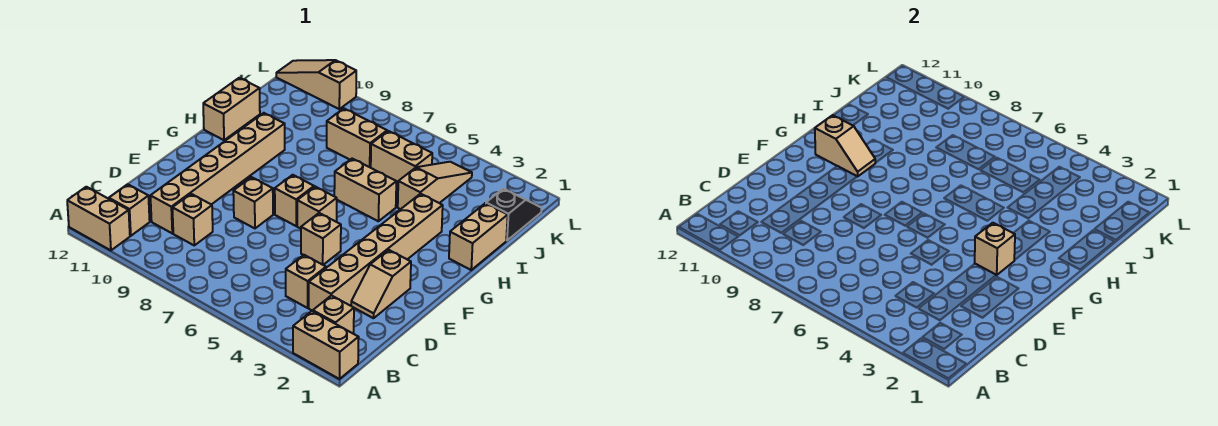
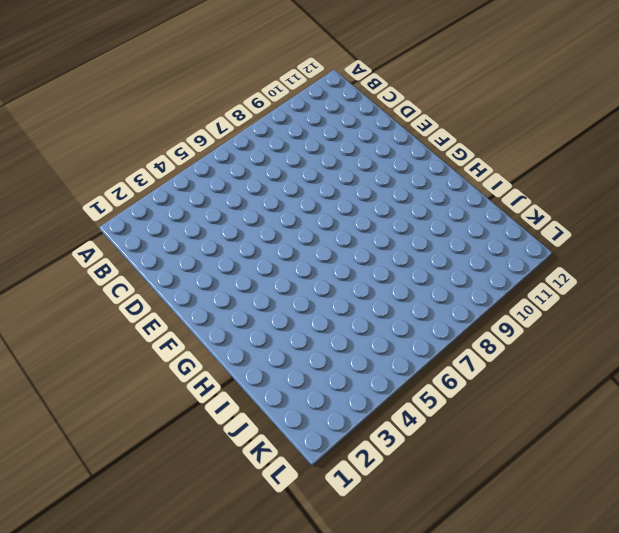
none -> tan brick A1:A2 level 1
none -> tan brick A11:A12 level 1
none -> tan brick B2 level 1

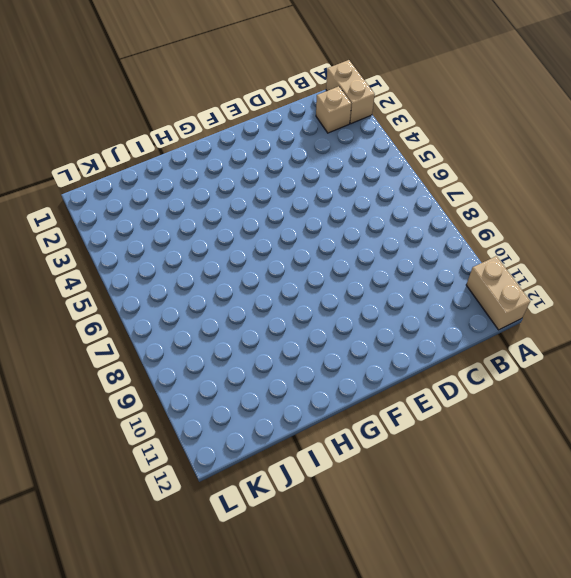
none -> tan brick B11 level 1
none -> tan brick C3:H3 level 1
none -> tan brick C4 level 1

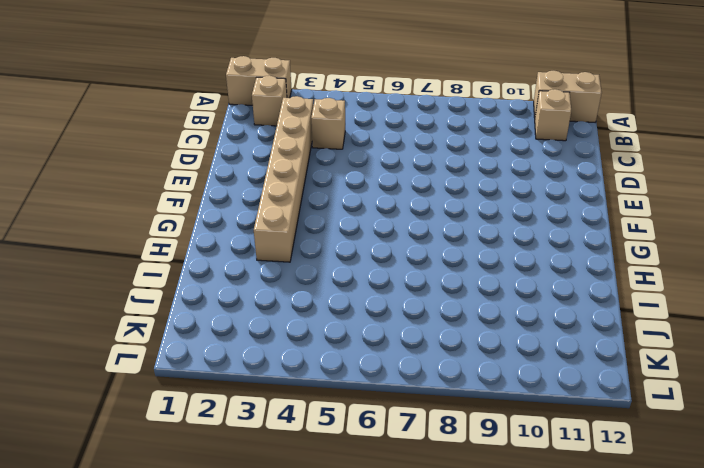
none -> tan brick C9 level 1
none -> tan brick C10:H10 level 1
none -> tan slope D2:E2 level 1 top E

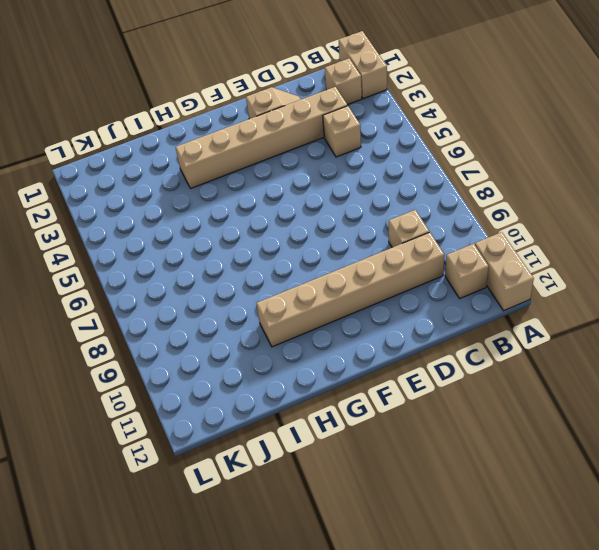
none -> tan brick E5 level 1
none -> tan brick E8 level 1
none -> tan brick F6 level 1

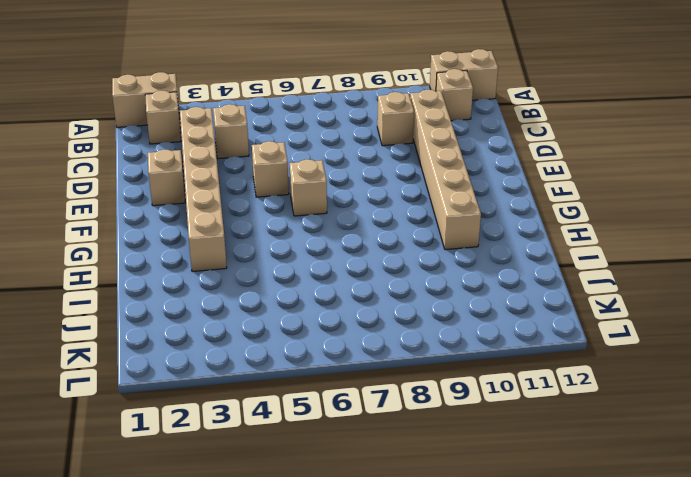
none -> tan brick E8 level 1
none -> tan brick F7 level 1
none -> tan brick H1:I1 level 1

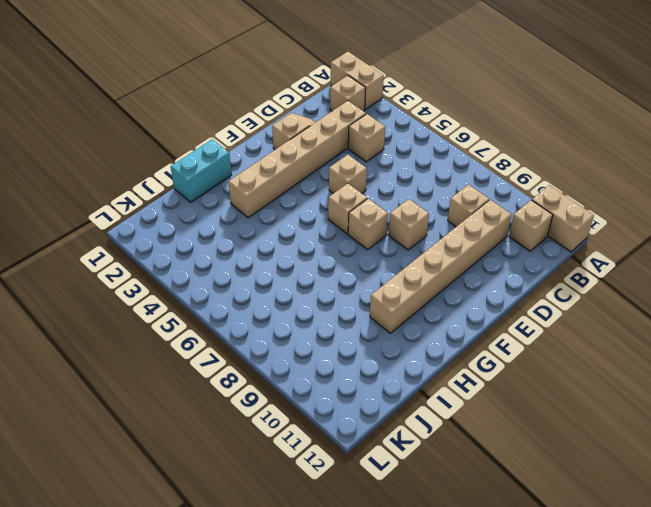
cyan brick H1:I1 level 1 -> tan brick H1:I1 level 1
none -> tan brick H5:H6 level 1
none -> tan brick H12:I12 level 1
none -> tan slope I4:K4 level 1 top I

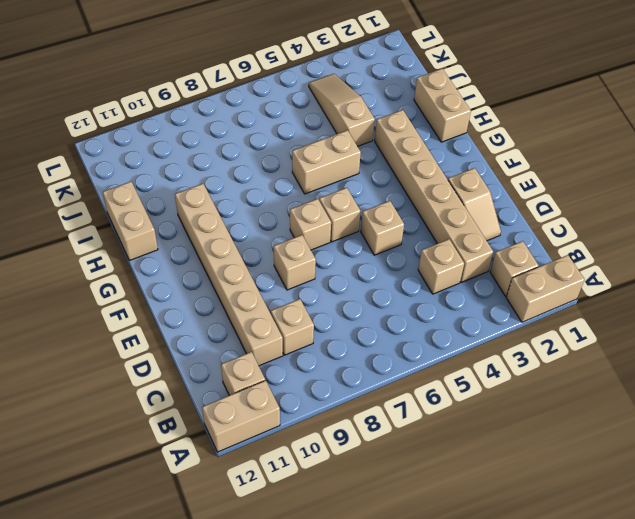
none -> black slope J1:K1 level 1 top J
none -> tan brick J5:J6 level 1
none -> tan brick J7:J8 level 1

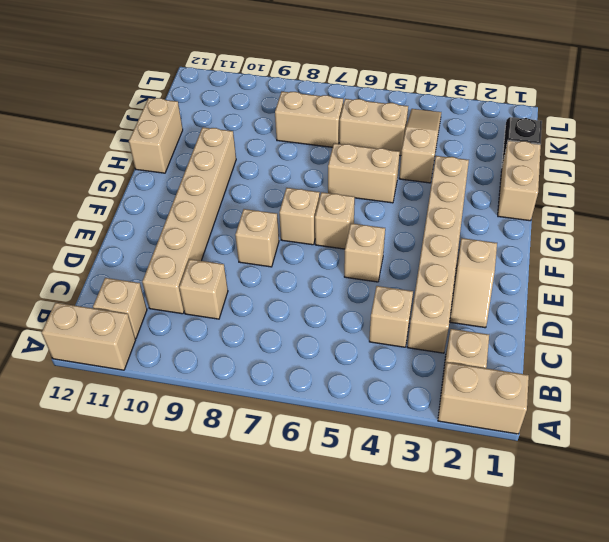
none -> tan slope L10:L12 level 1 top 10
none -> tan brick F3 level 2
none -> tan slope G10:G11 level 2 top 11

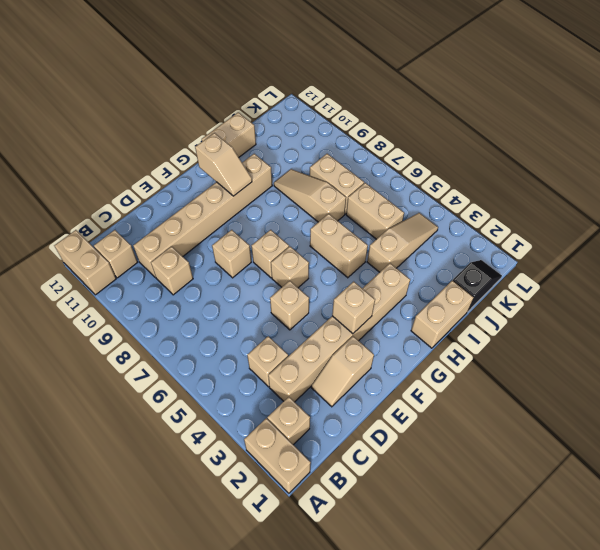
tan slope I7:I9 level 1 top 7 -> tan slope L10:L12 level 1 top 10

